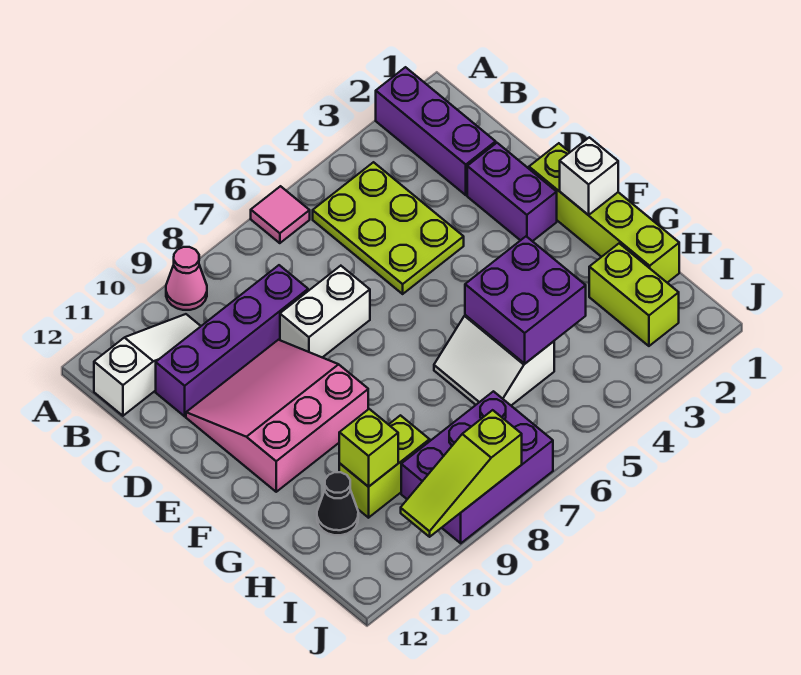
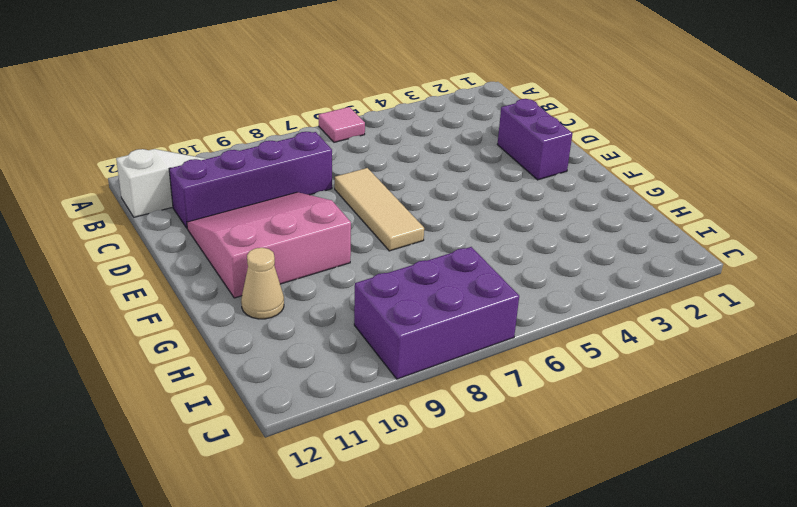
tan tile D7:F7 level 1 -> white brick D7:D8 level 1
tan cone G11 level 1 -> none
none -> purple brick A2:C2 level 1
none -> pink cone A9 level 1
none -> lime plate B4:D5 level 1

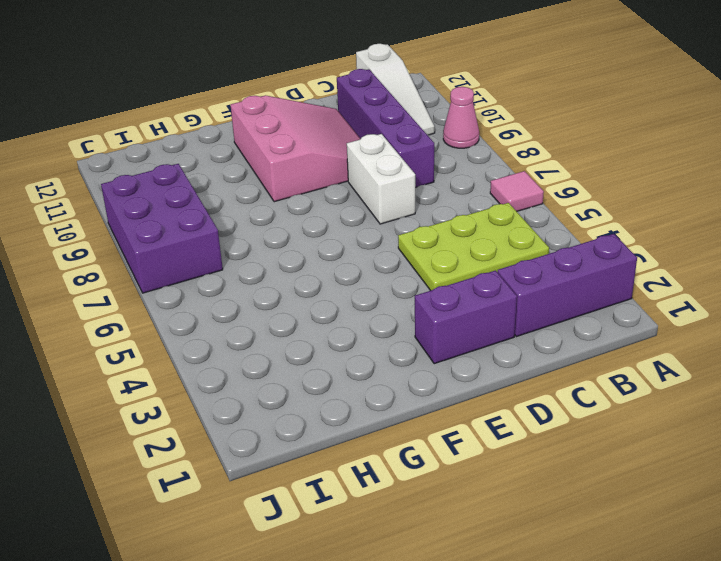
none -> lime brick E1:H1 level 1
none -> white slope G5:H6 level 1 top 5
none -> lime brick H2:I2 level 1

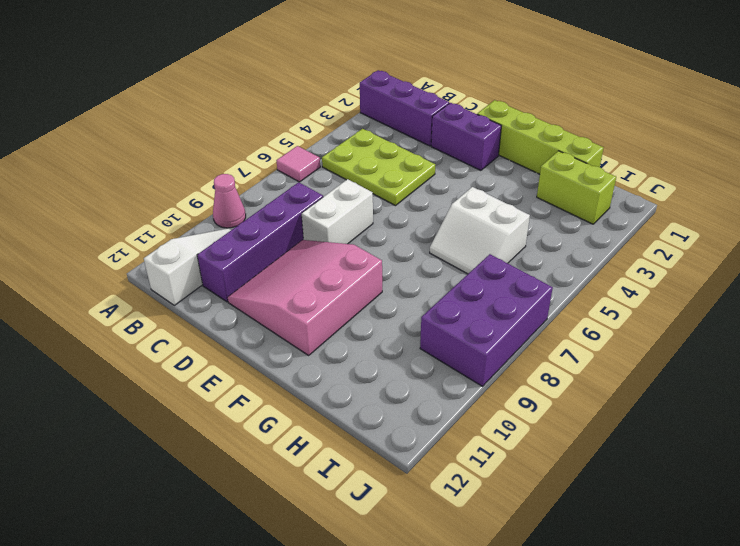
none -> lime brick H9:H10 level 1
none -> black cone H11 level 1
none -> white brick F1 level 2

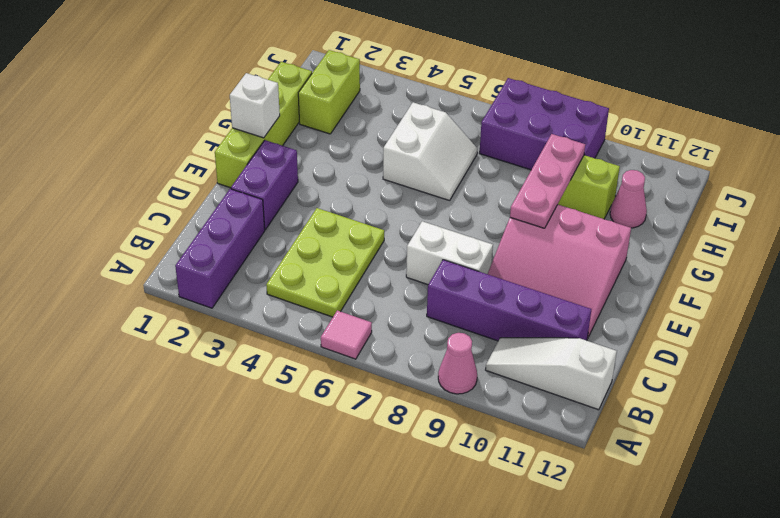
pink plate F9:H9 level 2 -> none
pink cone H11 level 1 -> black cone H11 level 1
none -> purple brick G4:H5 level 2
none -> lime brick H10 level 2
none -> lime slope J8:J10 level 2 top 8

